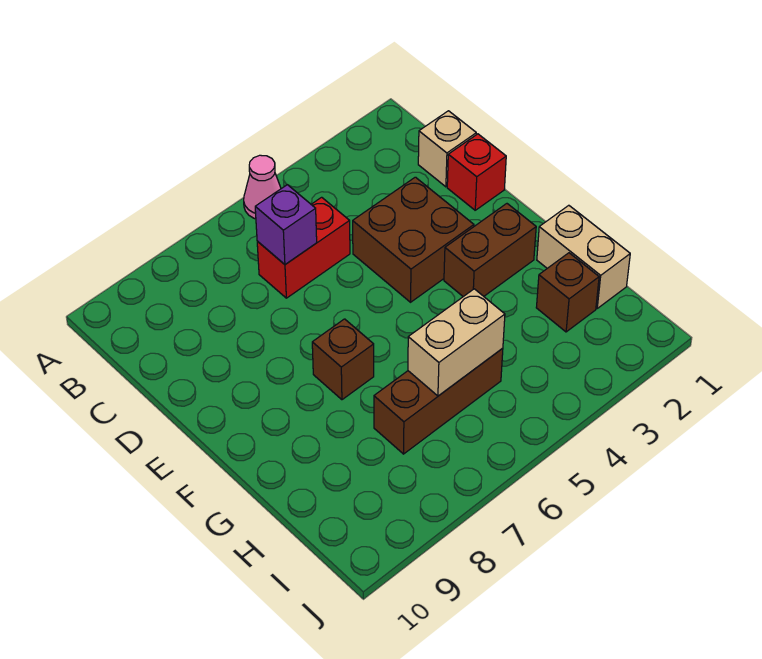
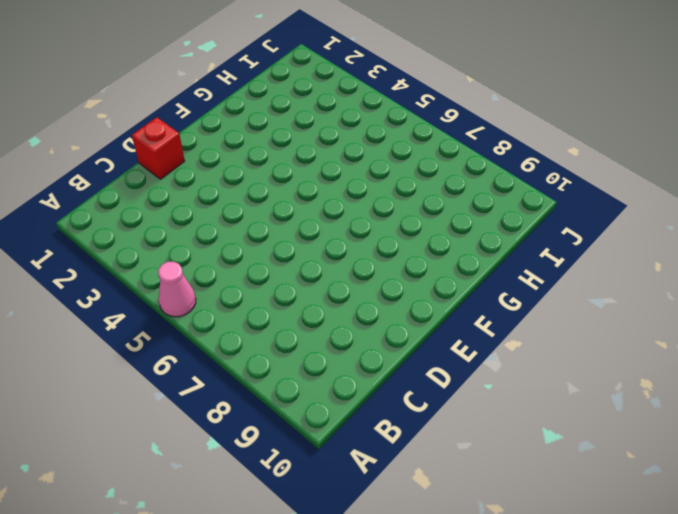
none -> tan brick C1 level 1
none -> red brick C5:C6 level 1
none -> brown brick D3:E4 level 1

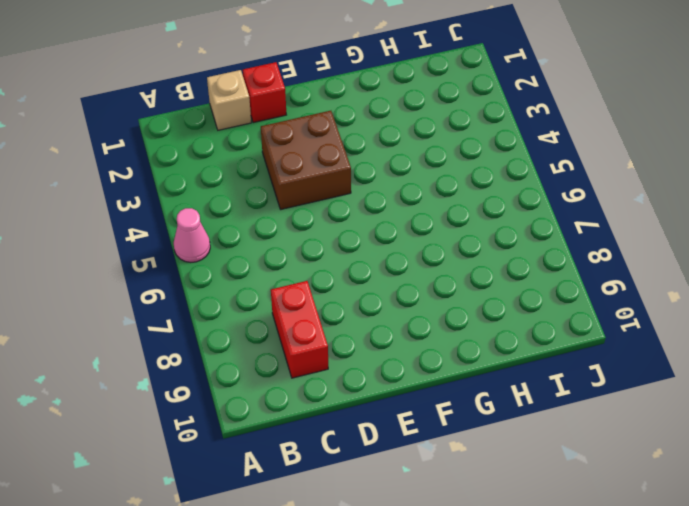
red brick C8:C9 level 1 -> red brick C5:C6 level 1
none -> brown brick F2:F3 level 1
none -> brown brick F7 level 1
none -> tan brick G1:H1 level 1

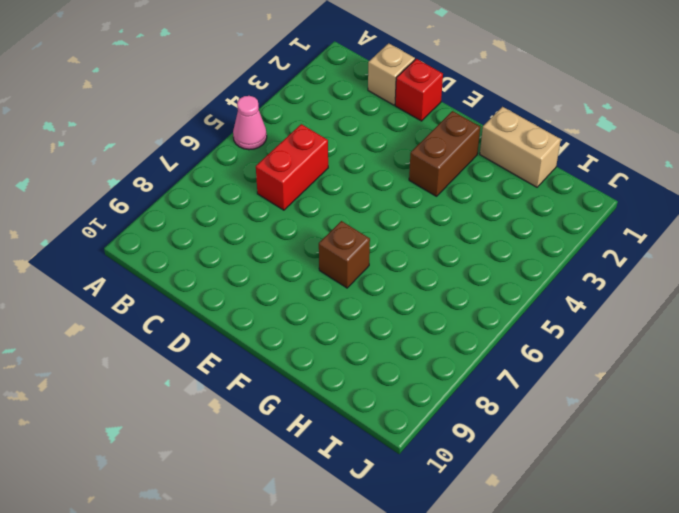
none -> brown brick D3:E4 level 1
none -> brown brick H2 level 1
none -> brown brick H5:H7 level 1

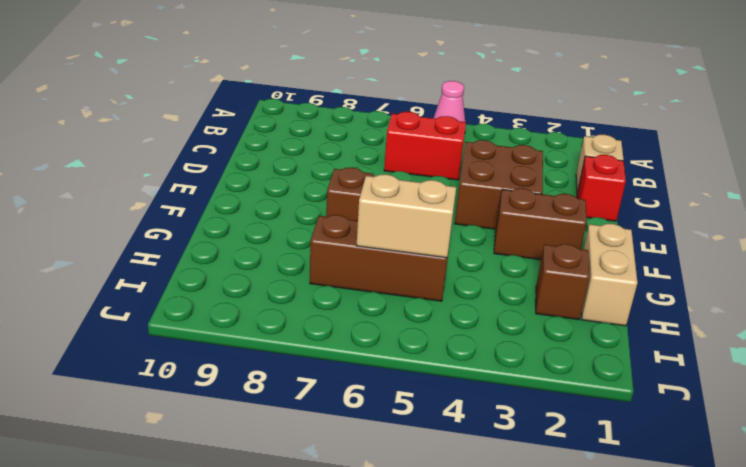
none -> purple brick C6 level 2

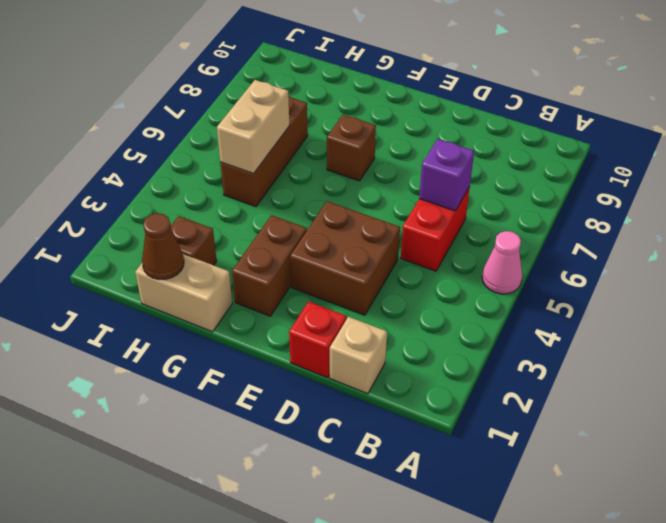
brown cone H1 level 2 -> none

